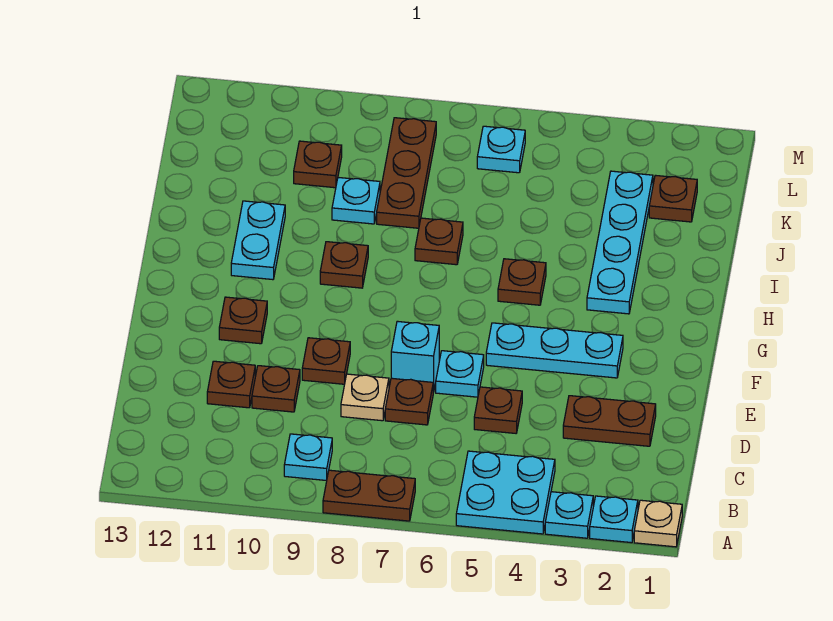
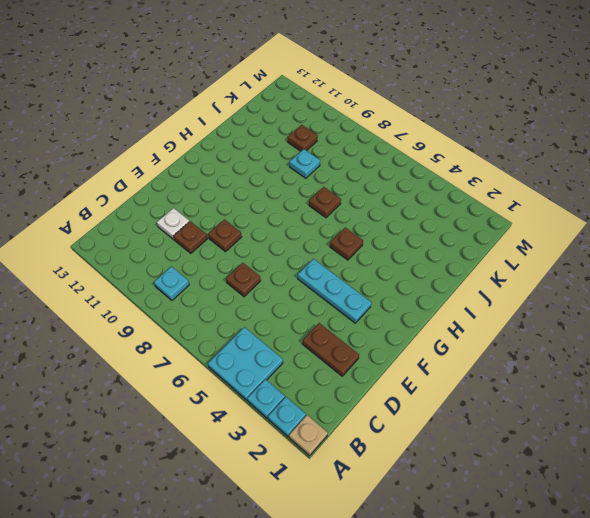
white plate D11 level 1 -> brown plate D11 level 1
none -> brown plate A7:A8 level 1
none -> brown plate D5 level 1
none -> tan plate D8 level 1

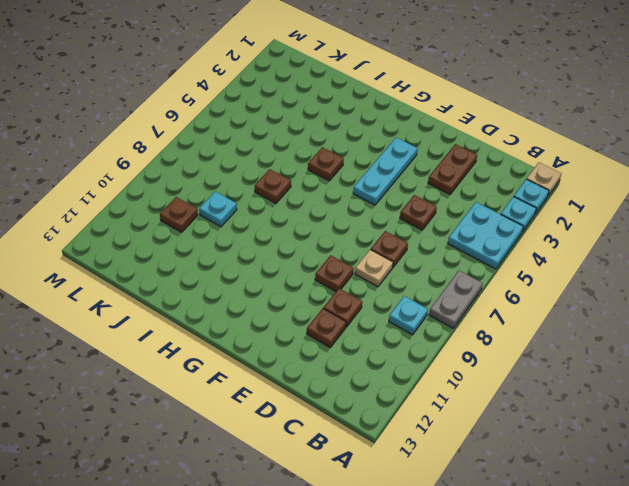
grey plate A7:A8 level 1 -> brown plate A7:A8 level 1
none -> cyan plate E6 level 1
none -> cyan brick E7 level 1
none -> brown plate F11 level 1

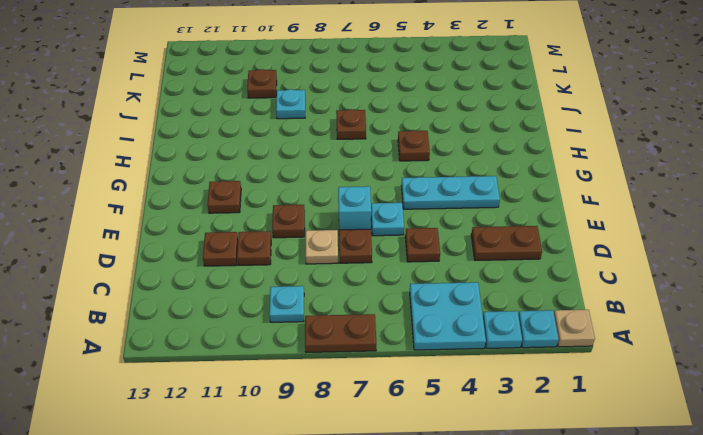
none -> cyan plate H3:K3 level 1
none -> brown plate H9 level 1
none -> cyan plate H11:I11 level 1

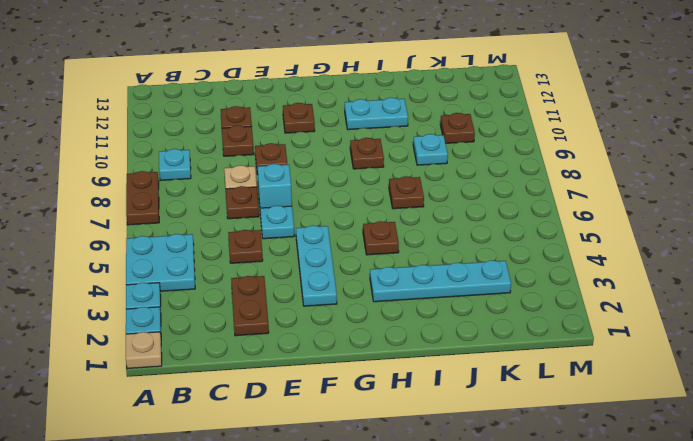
none -> brown plate J8:L8 level 1
none -> brown plate K2 level 1
none -> cyan plate L6 level 1

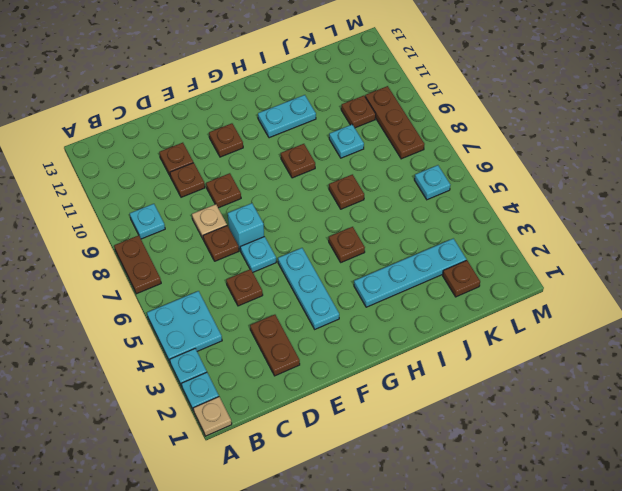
brown plate L8:L10 level 1 -> brown plate J8:L8 level 1

